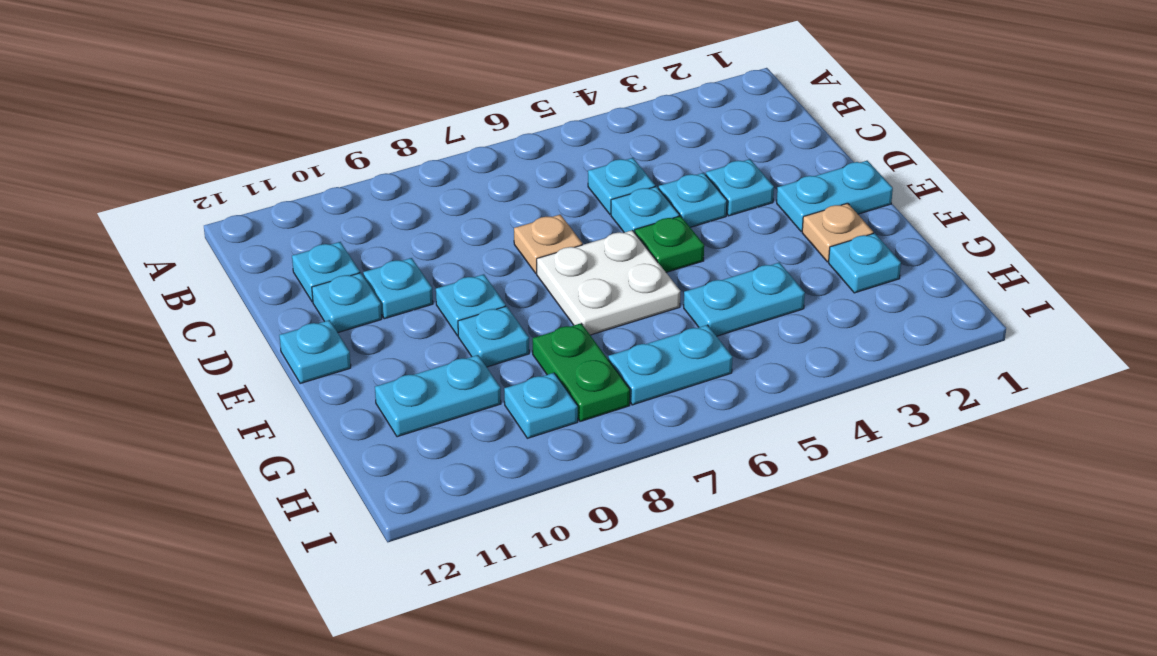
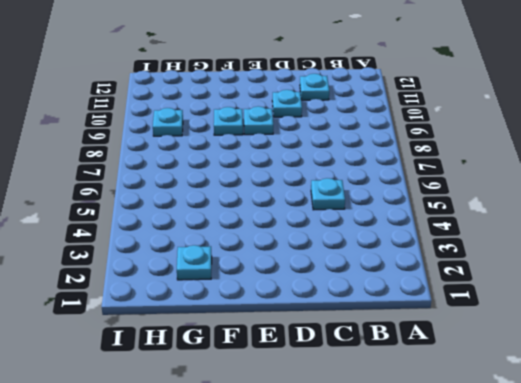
none -> cyan plate D3 level 1
none -> cyan plate D4 level 1
none -> cyan plate D5 level 1

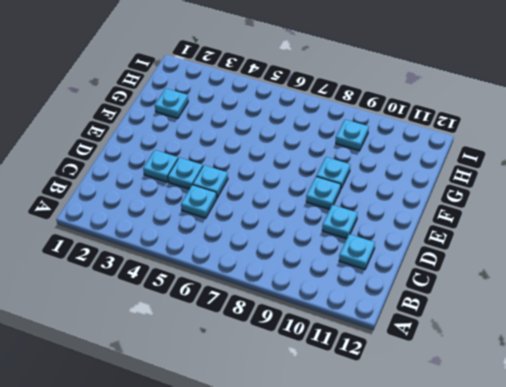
none -> tan plate D7 level 1
none -> cyan plate D11 level 1
none -> cyan plate E1:E2 level 1

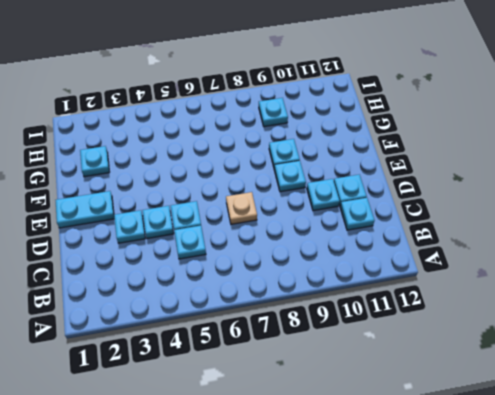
none -> green plate E5 level 1
none -> white plate E6:F7 level 1
none -> cyan plate E12 level 1

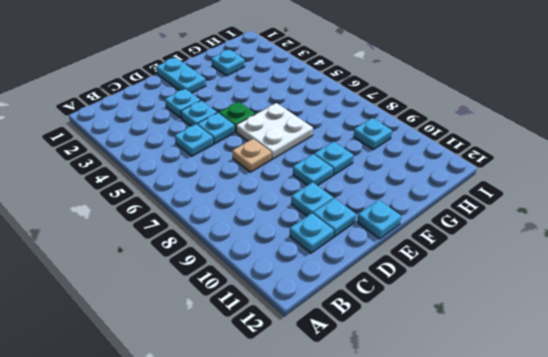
none -> tan plate F2 level 1
none -> cyan plate G4:G5 level 1
none -> green plate G8:H8 level 1

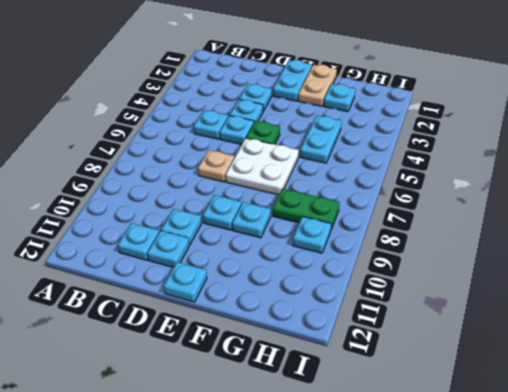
tan plate F1:F2 level 1 -> tan plate F2 level 1
none -> cyan plate G10:G11 level 1
none -> cyan plate H6:H7 level 1

